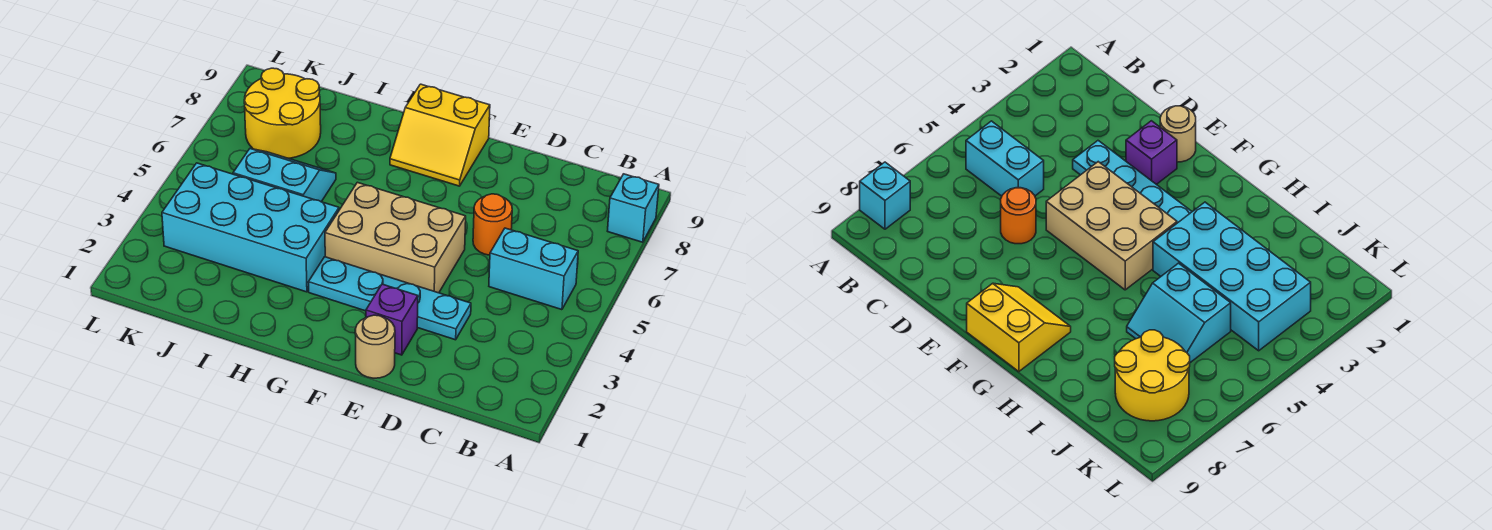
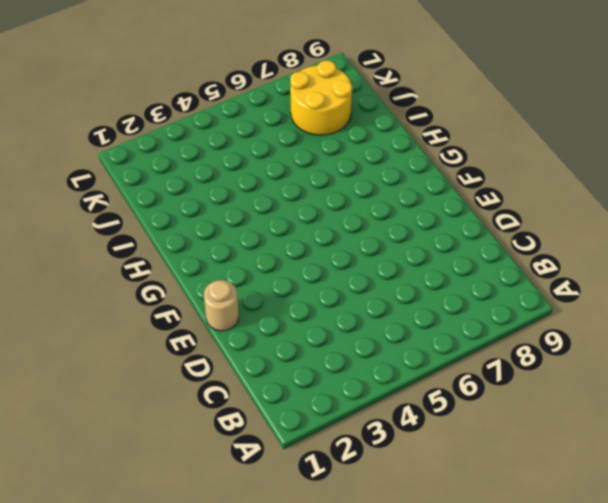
none -> cyan brick A8 level 1
none -> cyan brick B5:C5 level 1

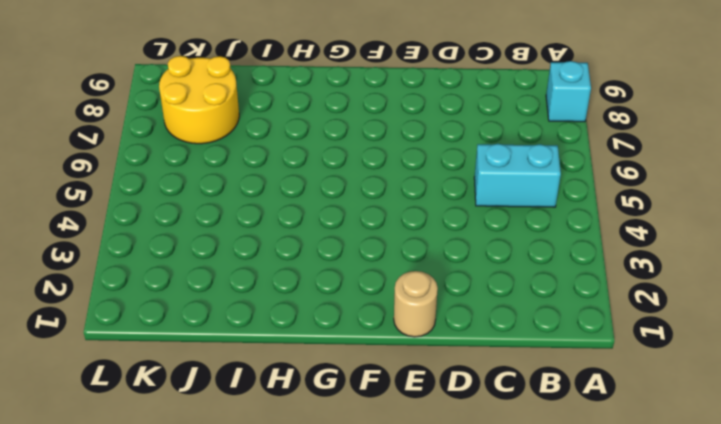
none -> cyan plate D3:G3 level 1
none -> orange round brick D6 level 1

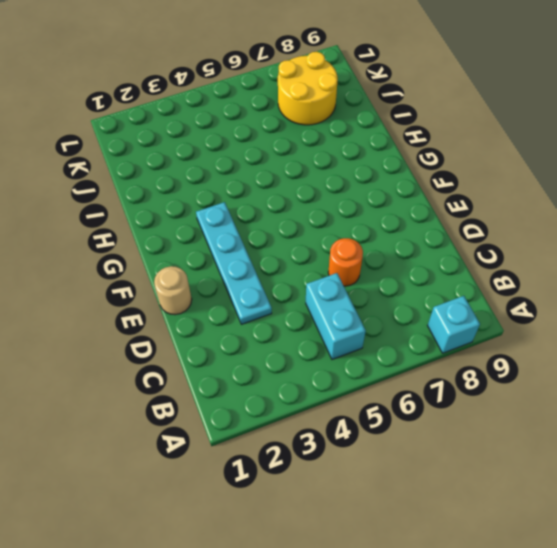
none -> purple brick E2 level 1
none -> tan brick E4:G5 level 1

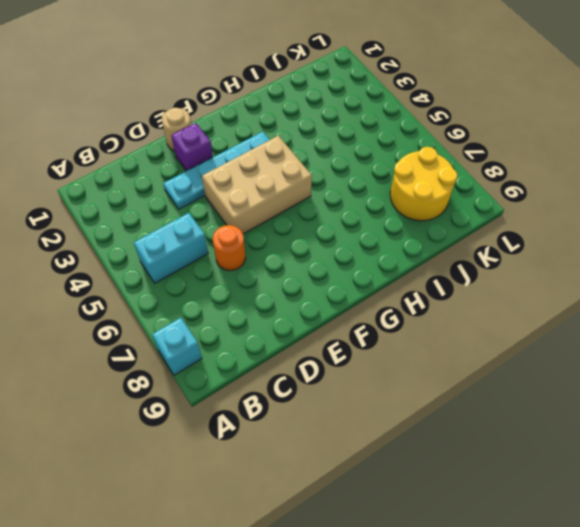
none -> yellow slope F8:G9 level 1 top 9
none -> cyan brick H3:K4 level 1

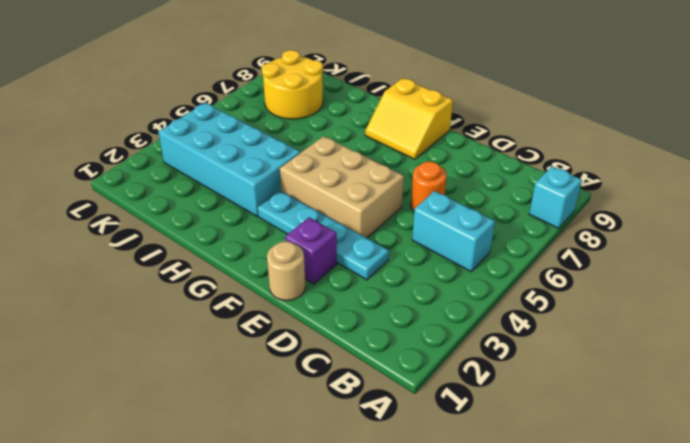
none -> cyan slope I5:J6 level 1 top 5

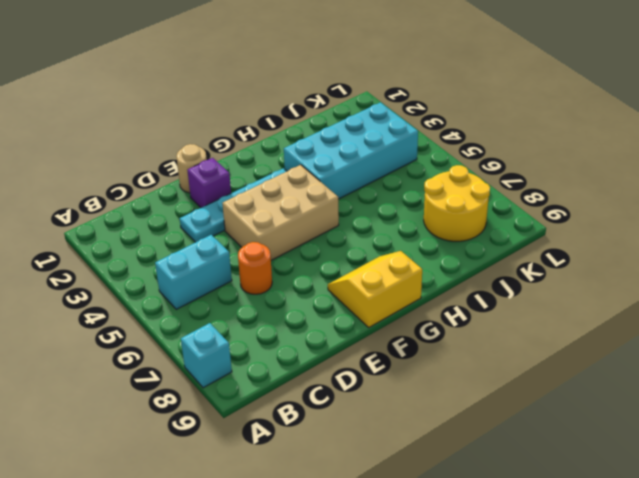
none -> cyan slope I5:J6 level 1 top 5

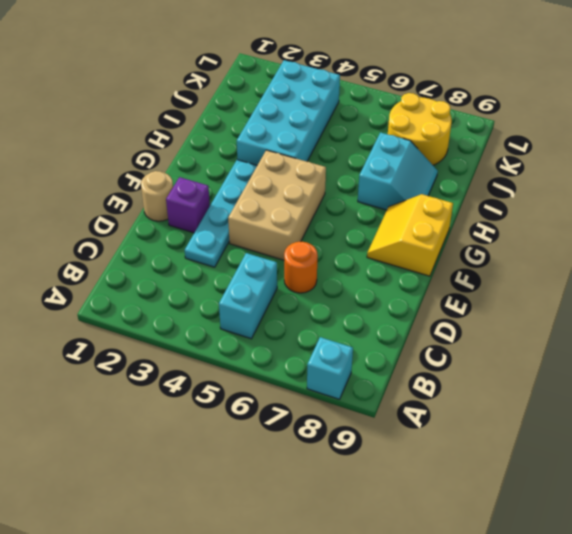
cyan slope H7:I8 level 1 top 7 -> cyan slope I5:J6 level 1 top 5

